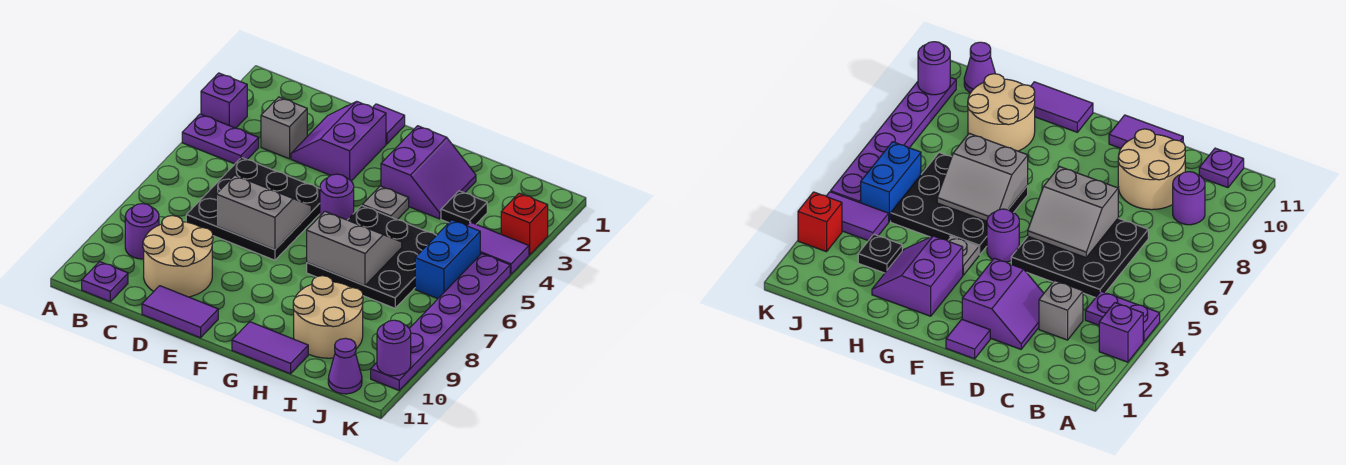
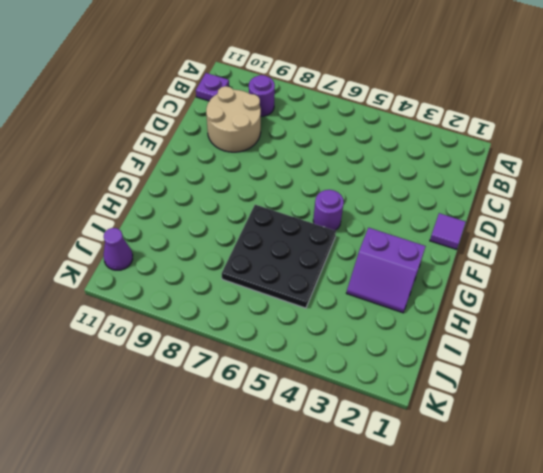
none -> purple brick A3 level 1
none -> purple plate A4:B4 level 1
none -> grey brick C3 level 1

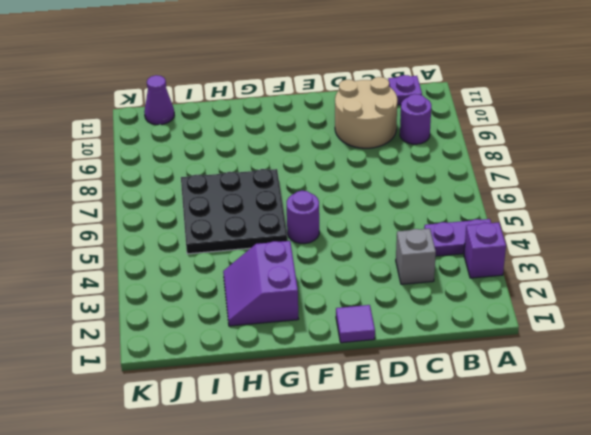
none -> black plate C5:E7 level 1
none -> purple slope D2:E3 level 1 top E
none -> purple tile D11:E11 level 1

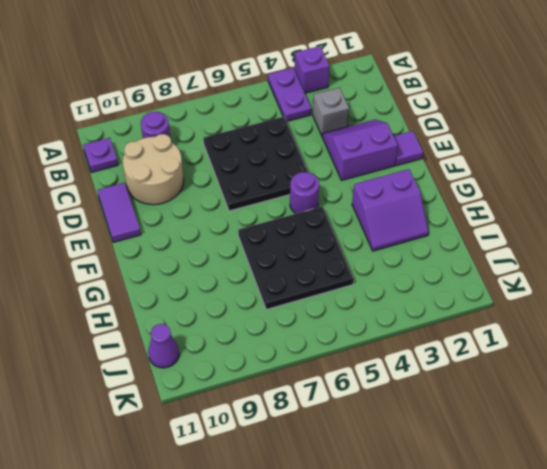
none -> grey plate G4 level 1
none -> purple tile G11:H11 level 1
none -> tan round brick H9:I10 level 1

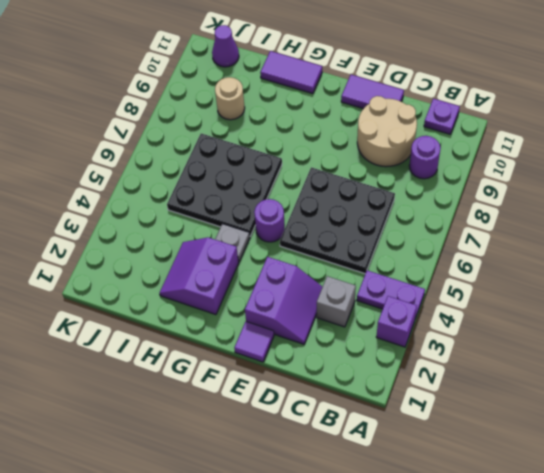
tan round brick I9 level 1 -> tan round brick H9:I10 level 1
none -> black plate I3 level 1
none -> purple tile J4:K4 level 1
none -> blue brick J5:J6 level 1

